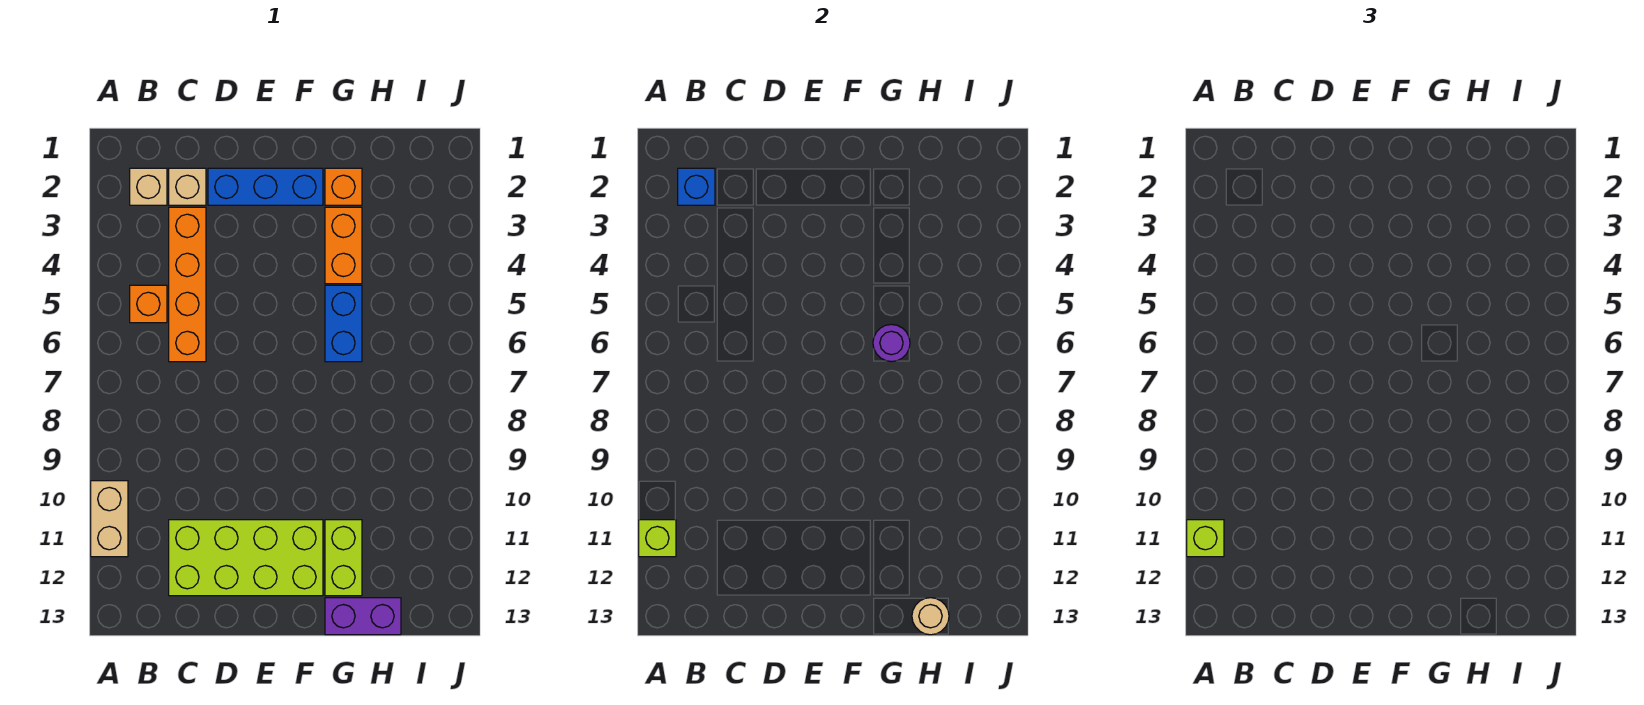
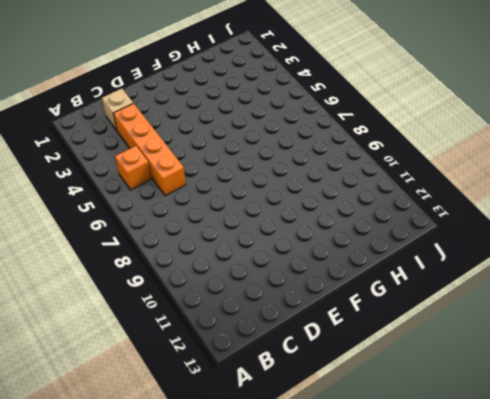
none -> tan brick A10:A11 level 1
none -> tan brick B2 level 1
none -> lime brick C11:F12 level 1

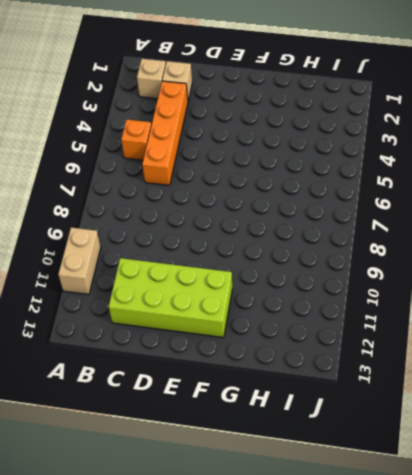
none -> blue brick D2:F2 level 1
none -> orange brick G2 level 1
none -> orange brick G3:G4 level 1

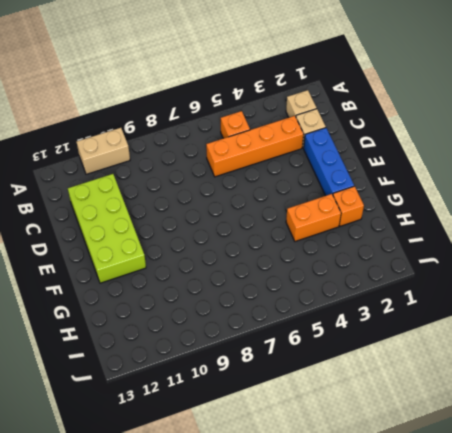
none -> blue brick G5:G6 level 1
none -> lime brick G11:G12 level 1
none -> purple brick G13:H13 level 1

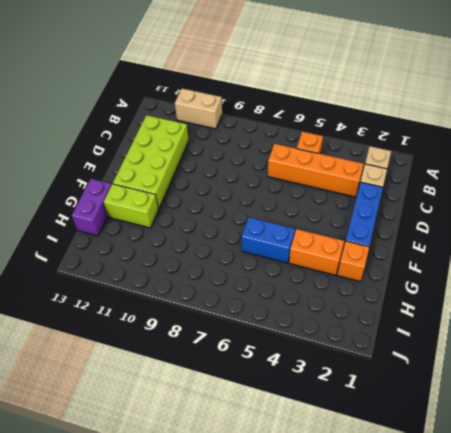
none -> lime brick A11 level 2
none -> blue brick B2 level 2
none -> purple round brick G6 level 2

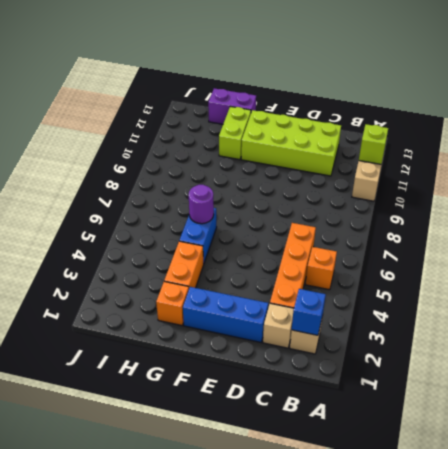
none -> tan round brick H13 level 2
none -> lime brick A11 level 3

